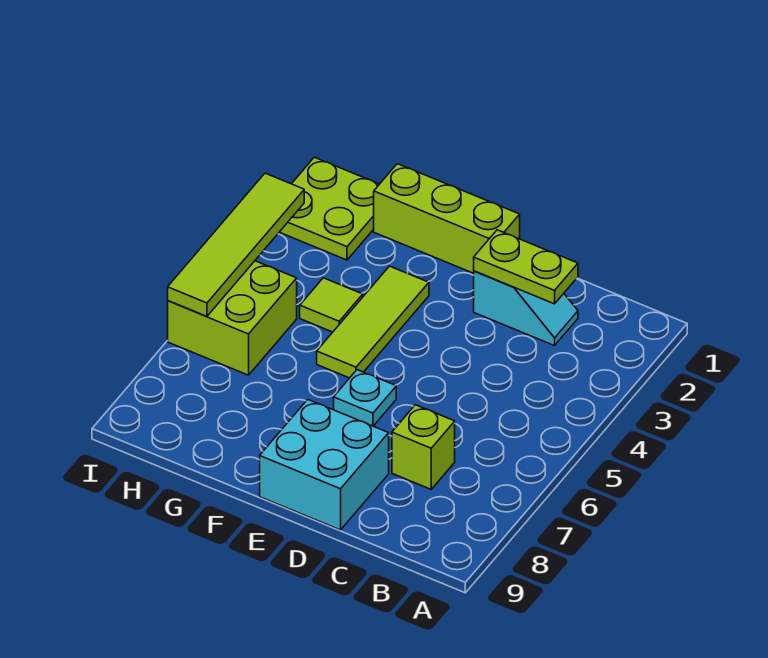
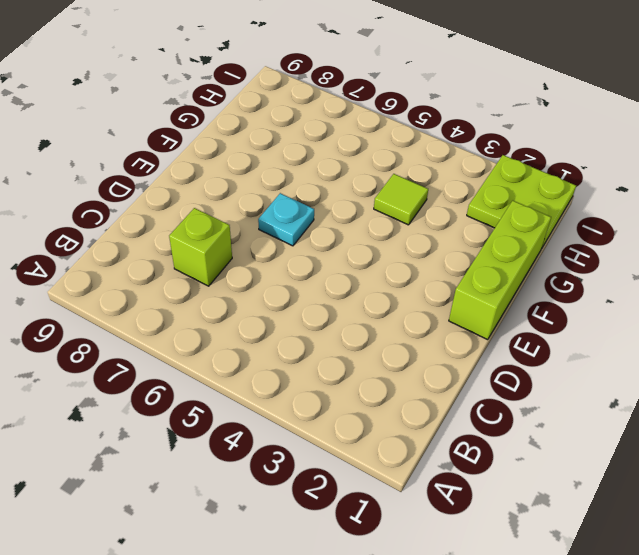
none -> cyan slope C2:D2 level 1 top D
none -> cyan brick D8:E9 level 1

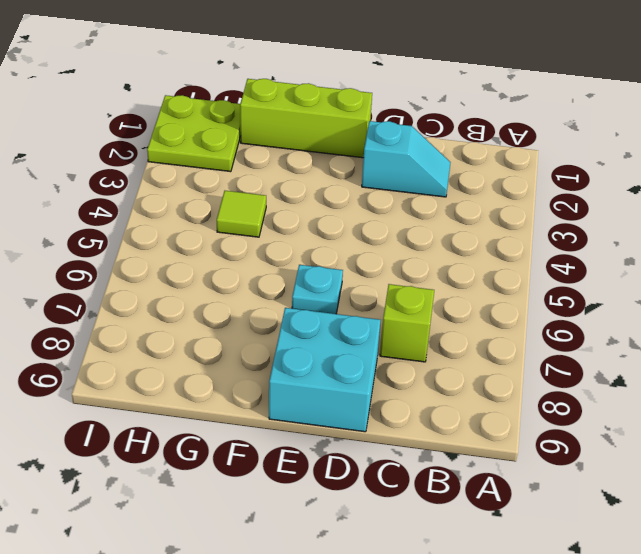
none -> lime tile F3:F5 level 1
none -> lime brick H5:I6 level 1

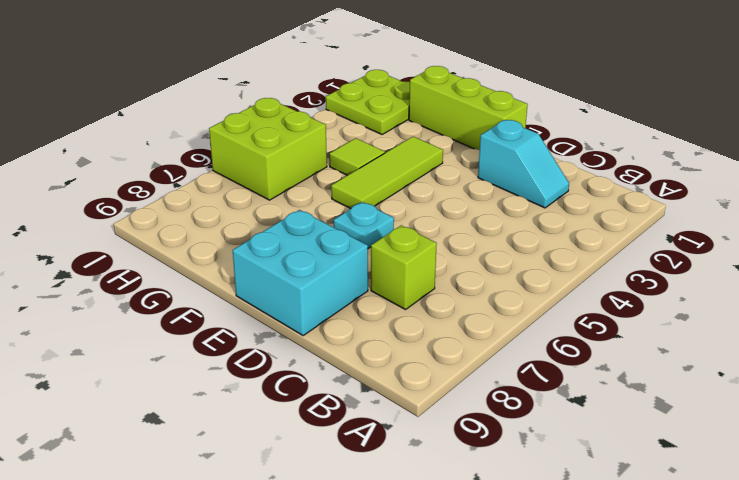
none -> lime plate C2:D2 level 2
none -> lime tile I3:I6 level 2

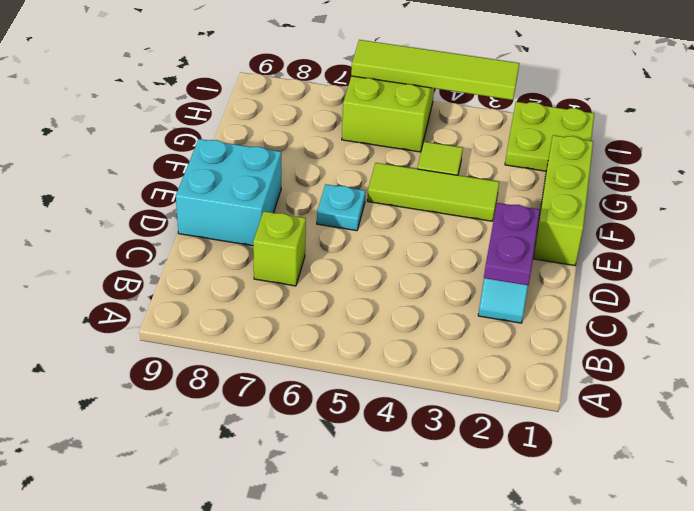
purple plate C2:D2 level 2 -> lime plate C2:D2 level 2

